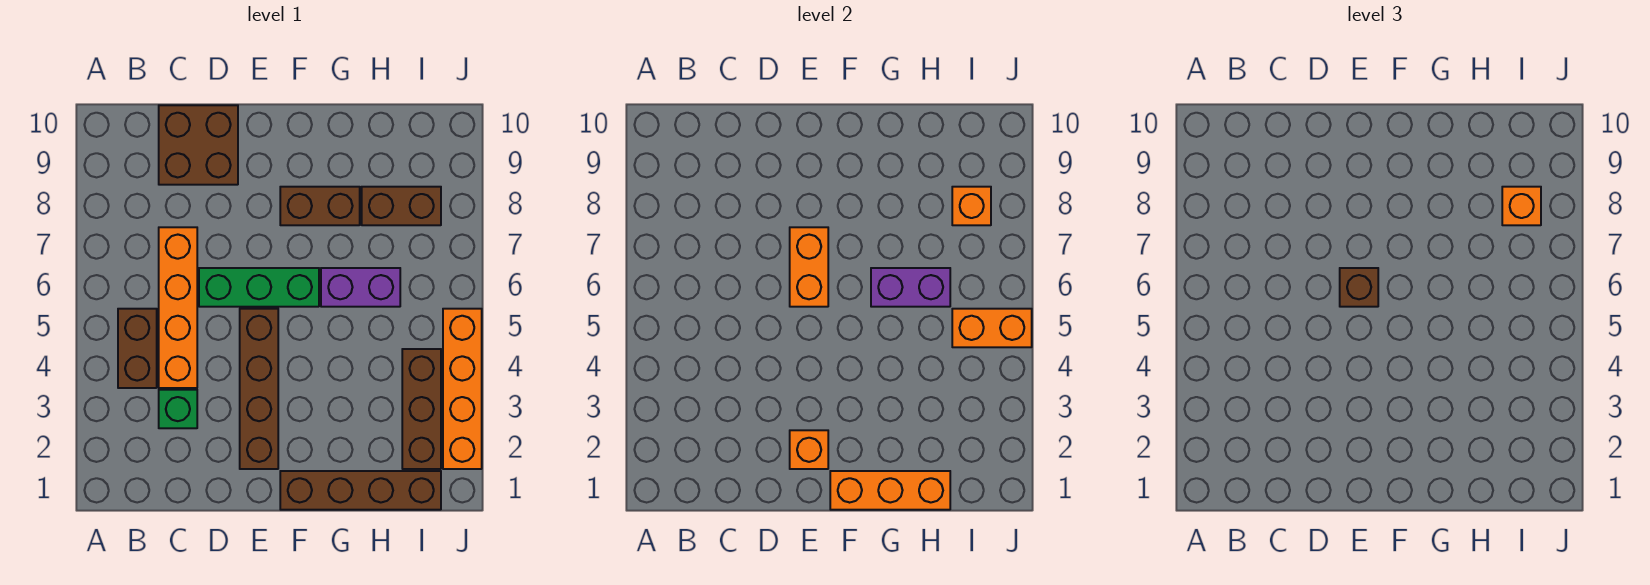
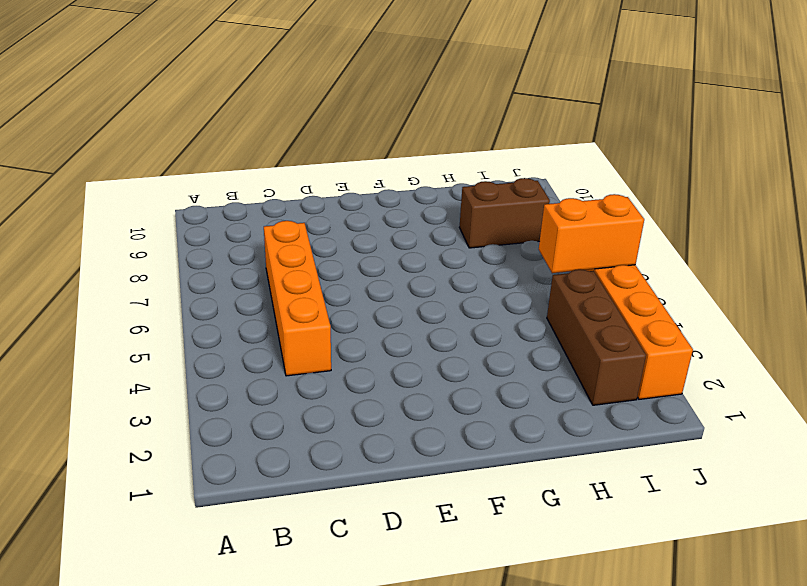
none -> brown brick B4:B5 level 1
none -> green brick C3 level 1
none -> brown brick C9:D10 level 1

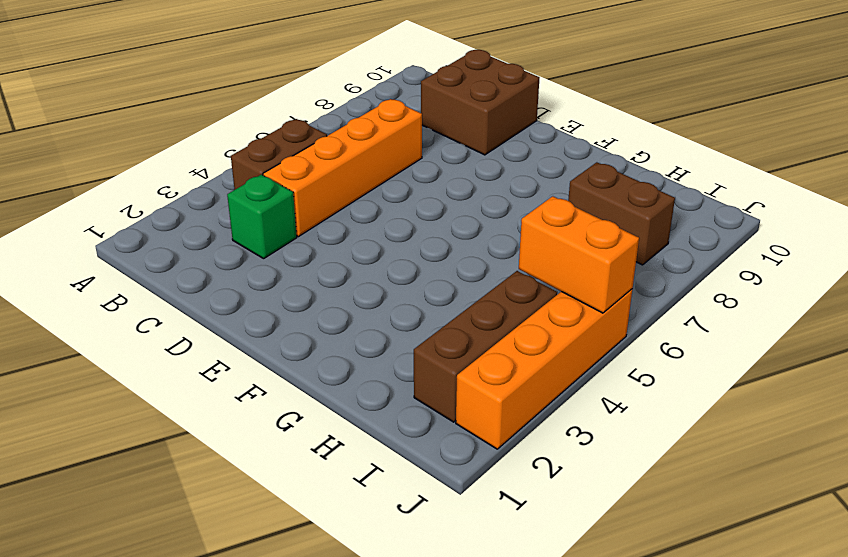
none -> green brick D6:F6 level 1
none -> brown brick E2:E5 level 1
none -> brown brick F1:I1 level 1

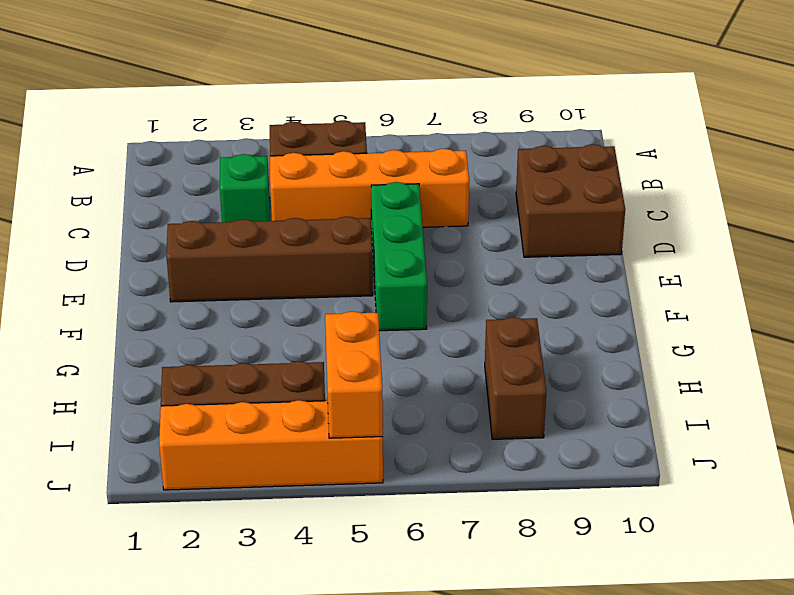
none -> brown brick F1:I1 level 1
none -> brown brick F8:G8 level 1
none -> purple brick G6:H6 level 1

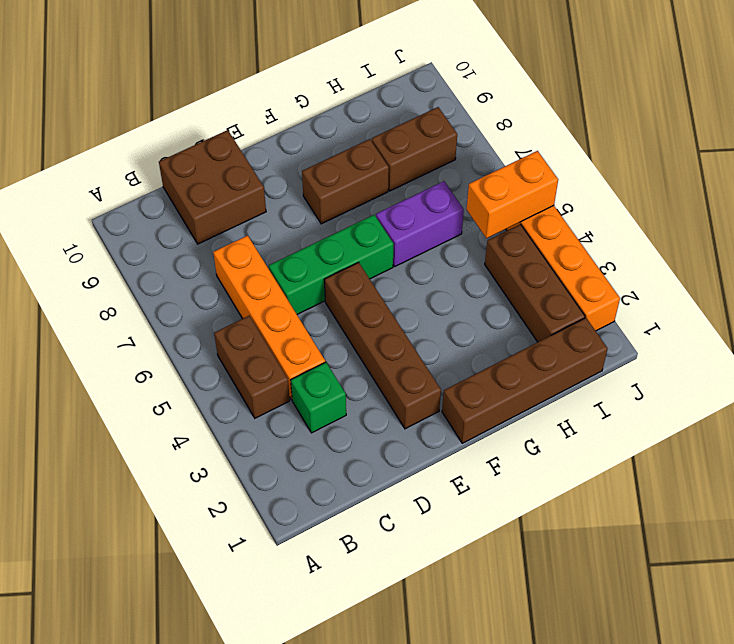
none -> orange brick E2 level 2
none -> orange brick E6:E7 level 2
none -> orange brick F1:H1 level 2

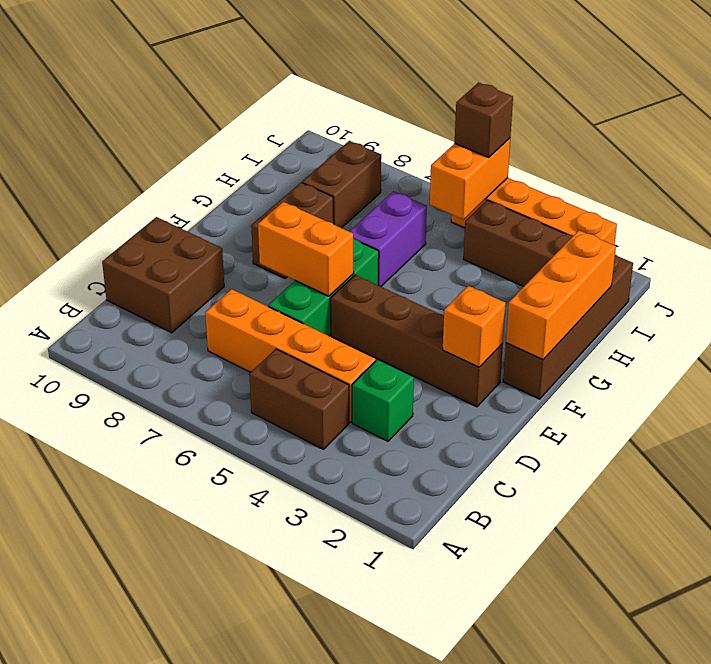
brown brick J5 level 3 -> brown brick E6 level 3
none -> purple brick G6:H6 level 2
none -> orange brick I8 level 2
none -> orange brick I8 level 3

